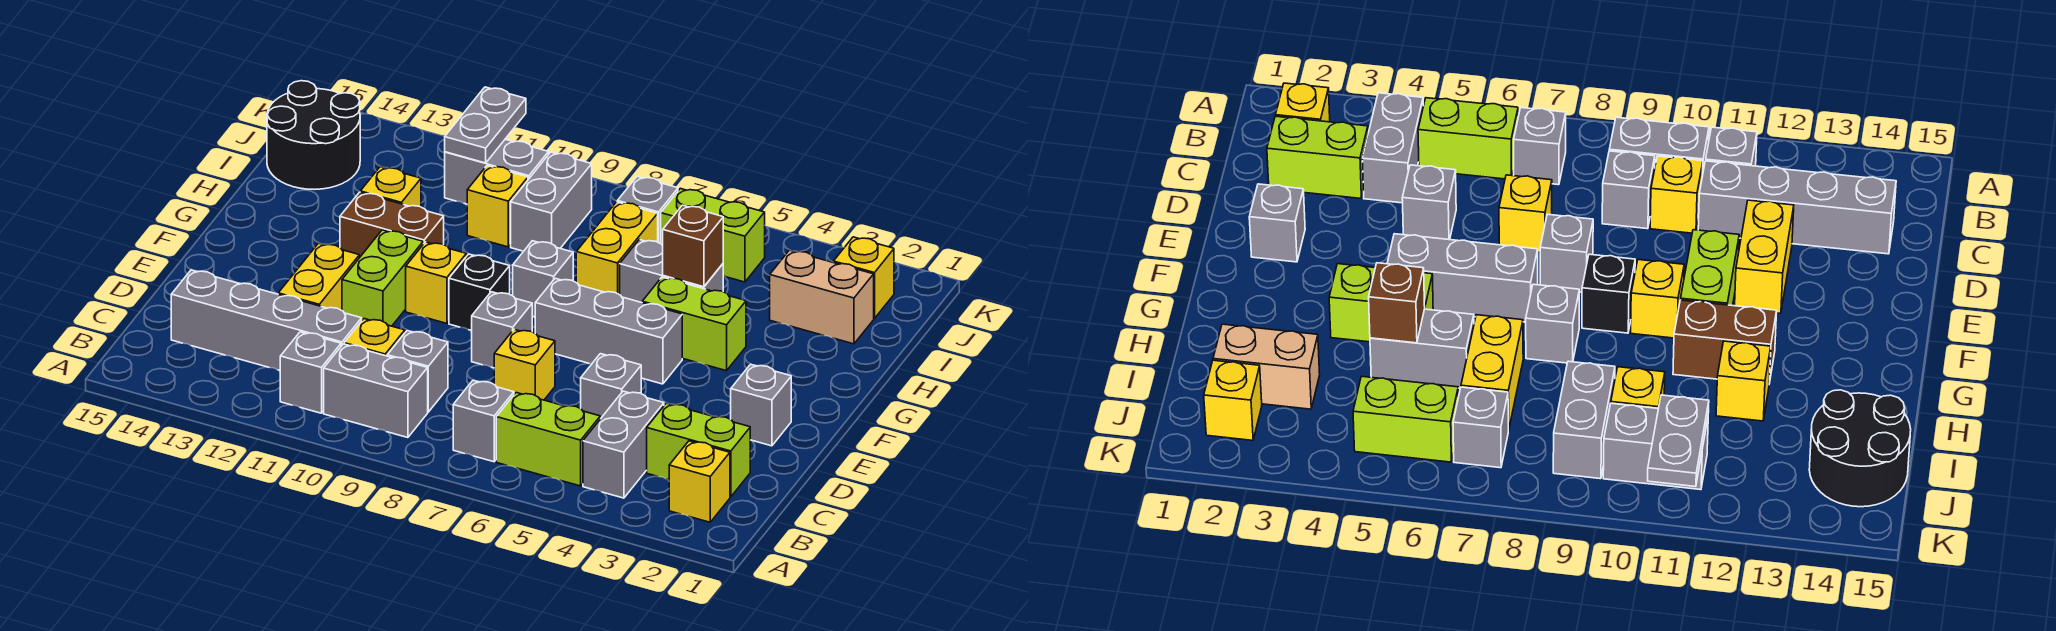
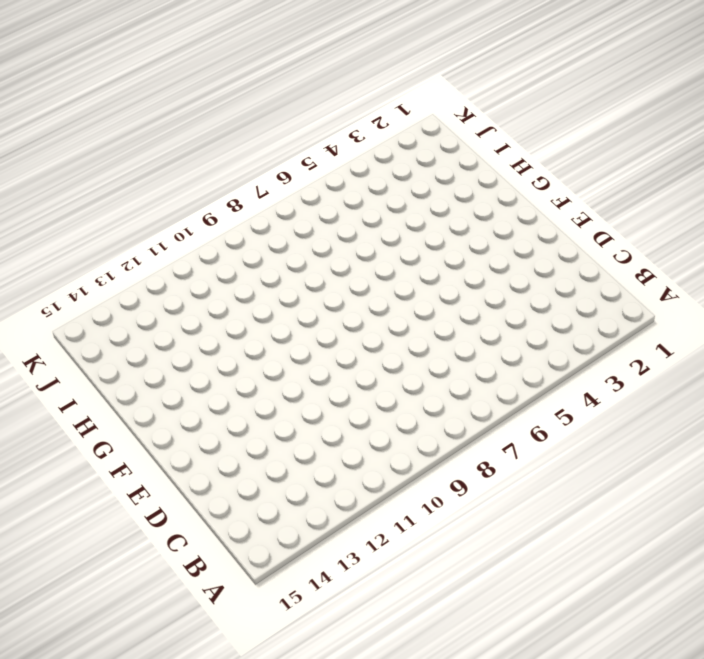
none -> yellow brick B2 level 1
none -> grey brick B4:C4 level 1
none -> lime brick B5:B6 level 1
none -> grey brick B7 level 1

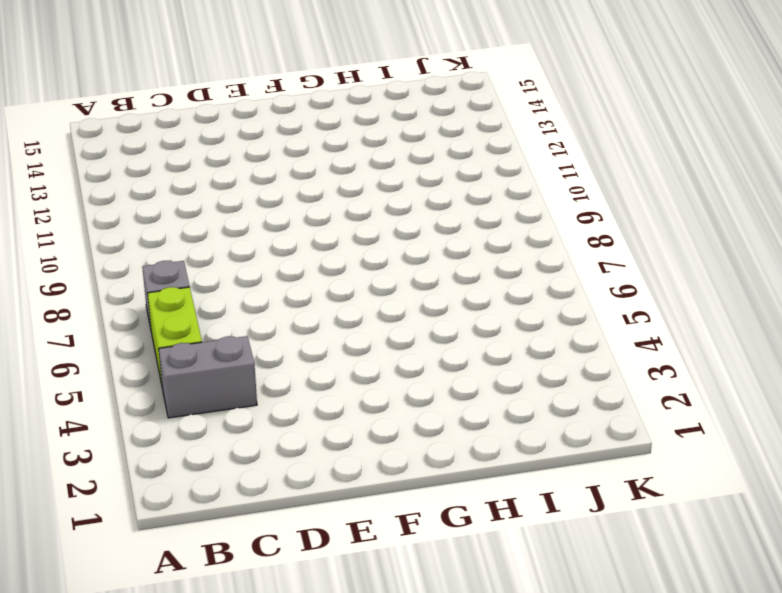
none -> yellow brick B2 level 1
none -> grey brick B9:B10 level 1
none -> grey brick B11 level 1
none -> lime brick C2:C3 level 1

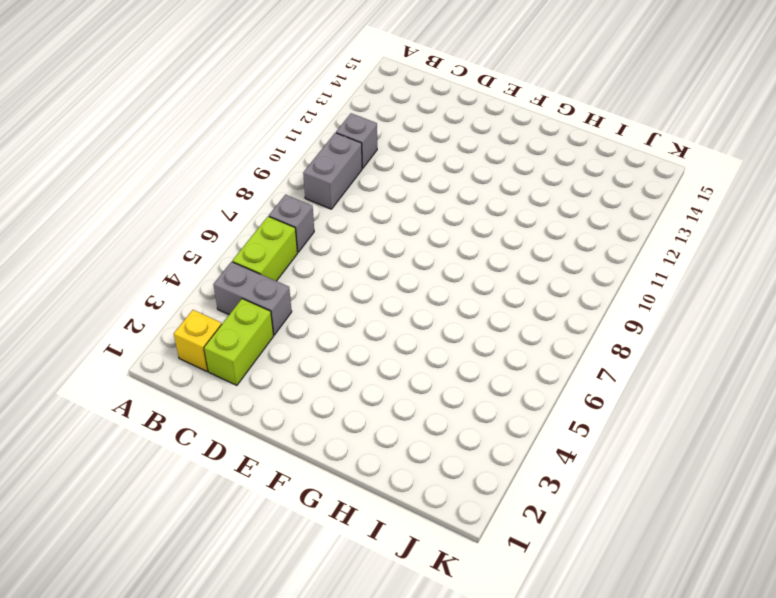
none -> grey brick C9 level 1
none -> yellow brick C10 level 1
none -> grey brick C11:C14 level 1
none -> grey brick D5 level 1

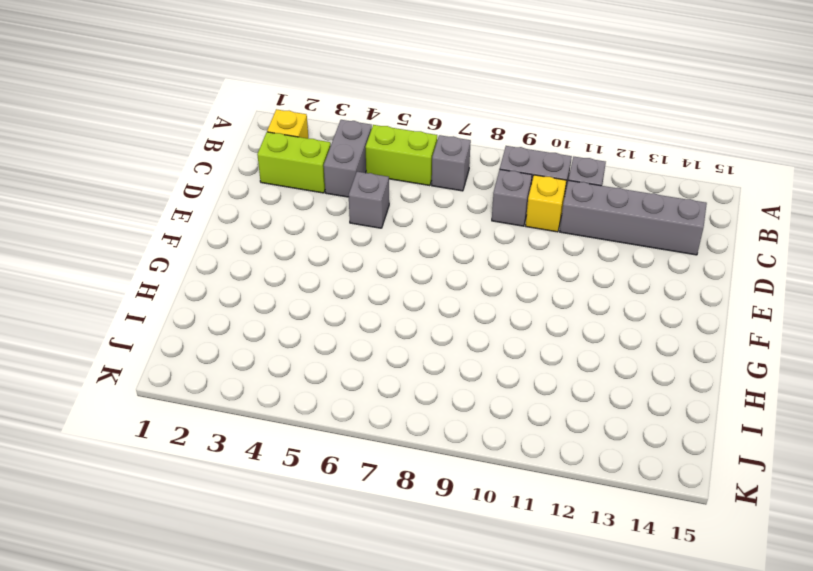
none -> yellow brick D7 level 1
none -> yellow brick D12:E12 level 1
none -> grey brick E2 level 1
none -> grey brick E8 level 1

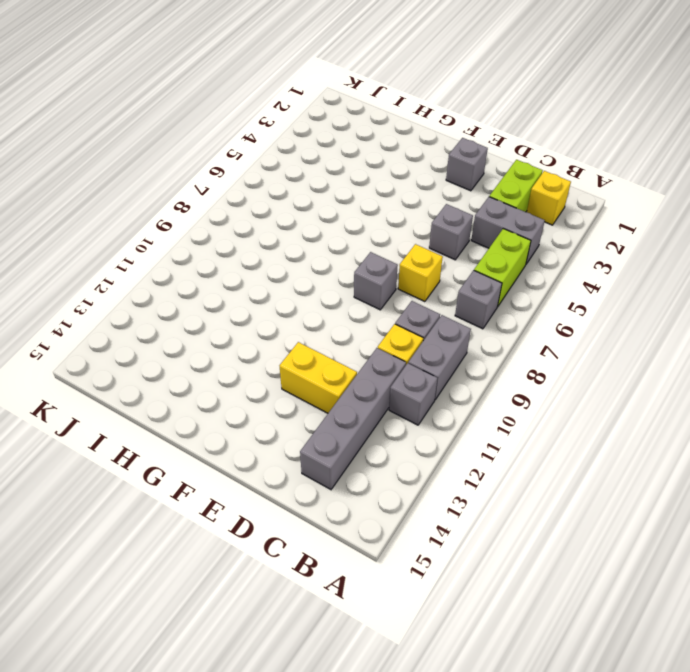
none -> lime brick E11:F11 level 1
none -> grey brick F5:F7 level 1
none -> black brick F9 level 1
none -> yellow brick F10 level 1

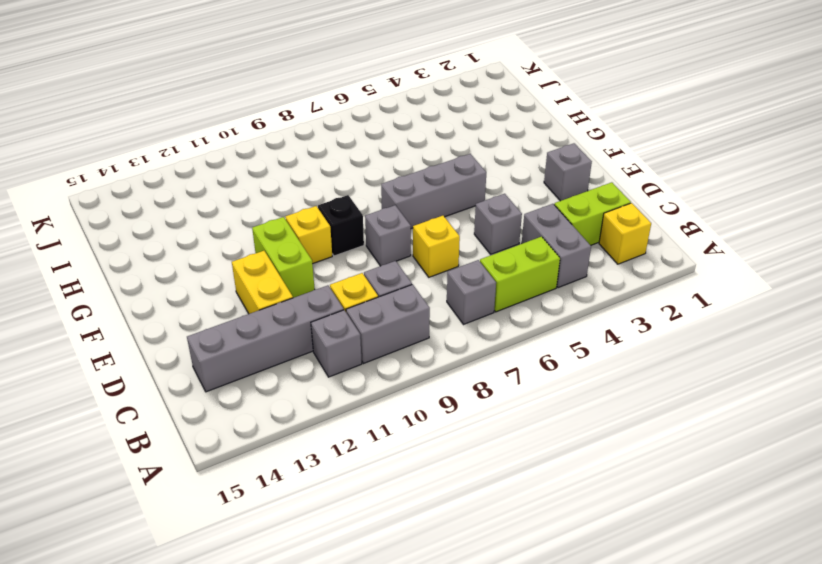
none -> lime brick G4:G5 level 1
none -> grey brick G8 level 1
none -> brown brick G11:G12 level 1
none -> grey brick H5:H6 level 1

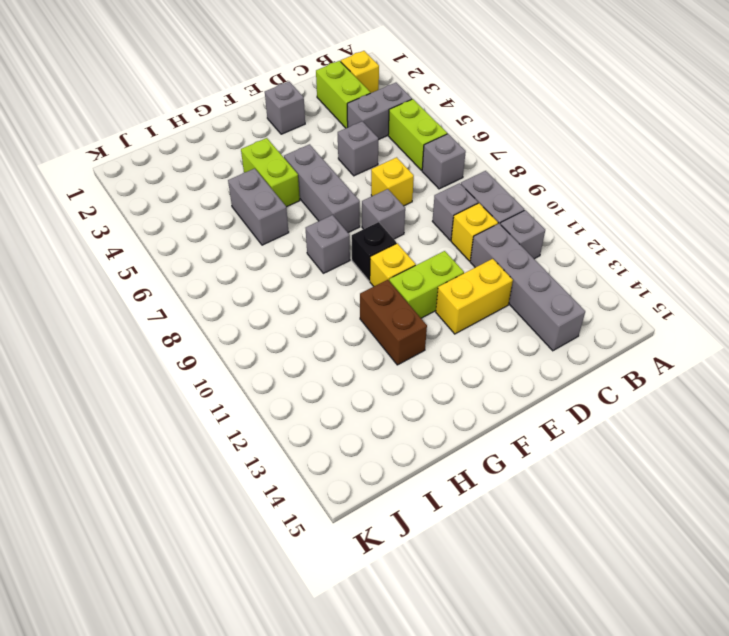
none -> yellow brick H7:I7 level 1
none -> yellow brick H12 level 1
none -> tan brick I2:I3 level 1
none -> grey brick I9:J9 level 1

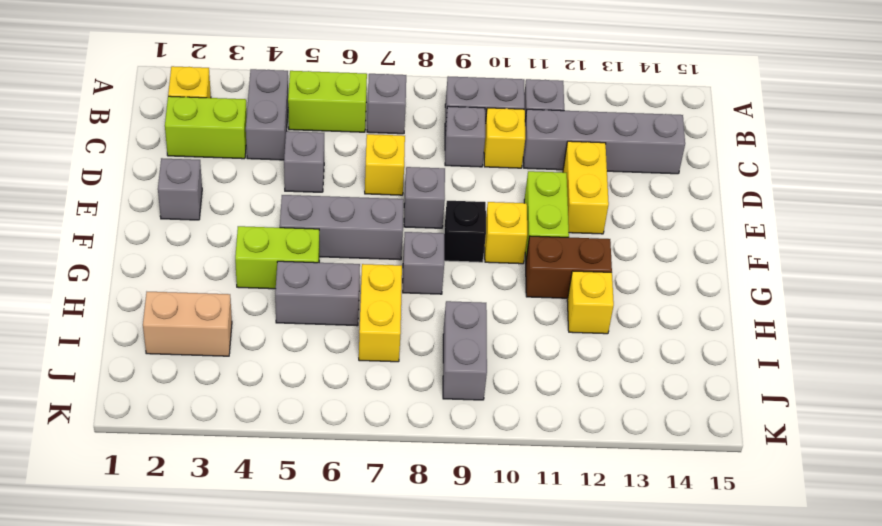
none -> yellow brick I10 level 1
none -> black round brick I14:J15 level 1
none -> yellow brick J2 level 1
none -> lime brick J5:J6 level 1

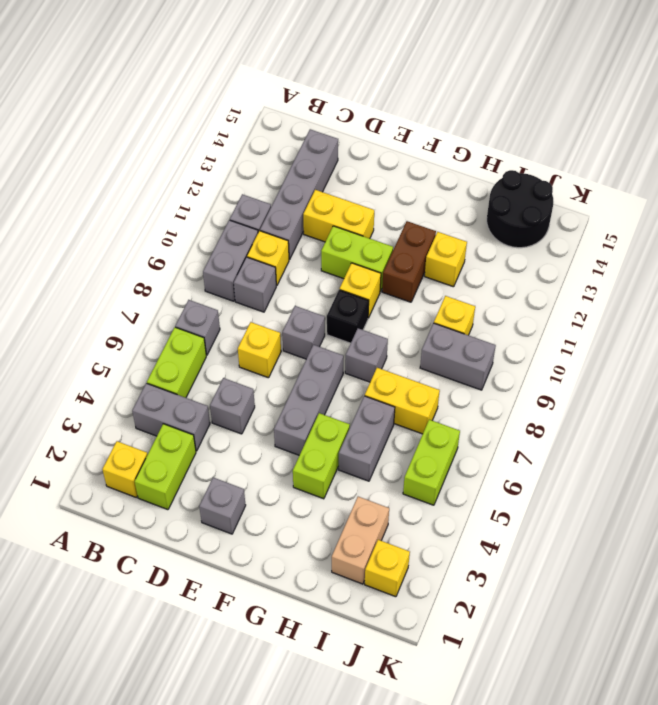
none -> grey brick J7 level 1
none -> grey brick J10:J11 level 1
none -> brown brick H5 level 2
none -> grey plate J11:K11 level 2

